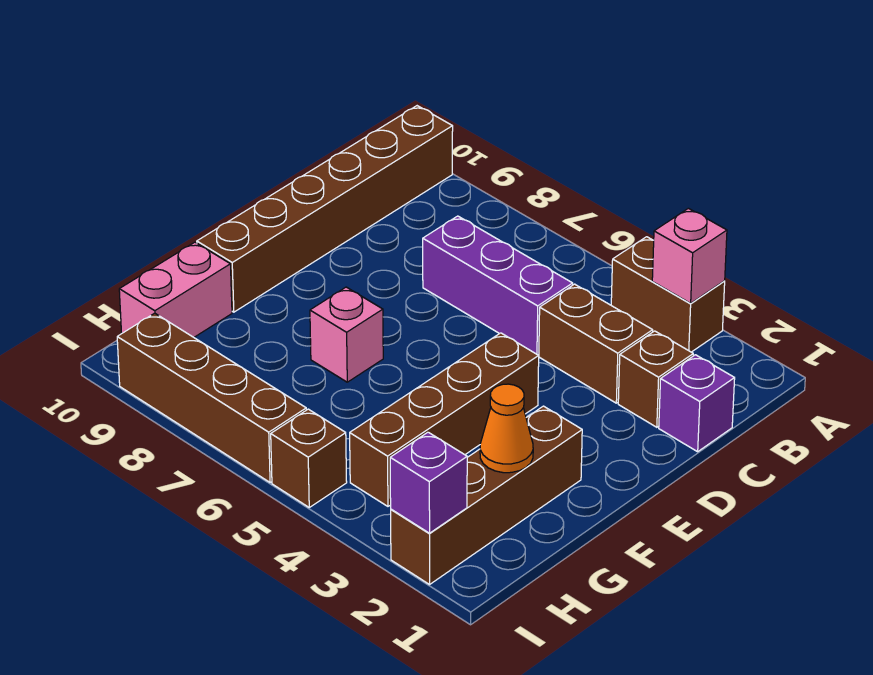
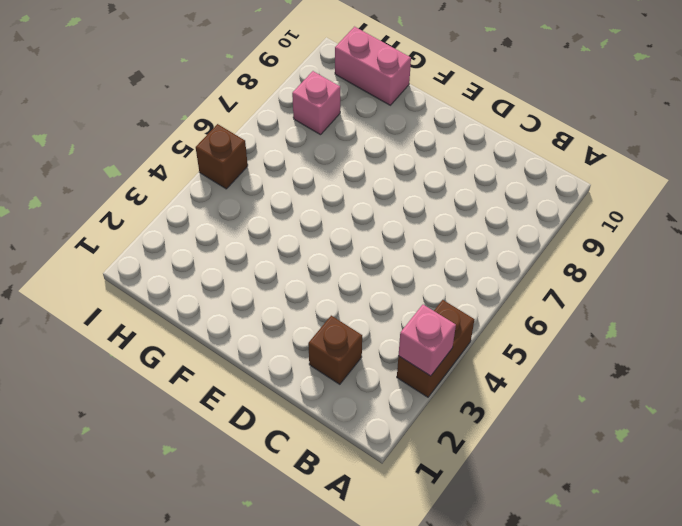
pink brick H8 level 1 -> pink brick F7 level 1
none -> brown brick A10:F10 level 1
none -> purple brick C1 level 1
none -> brown brick C3:C4 level 1

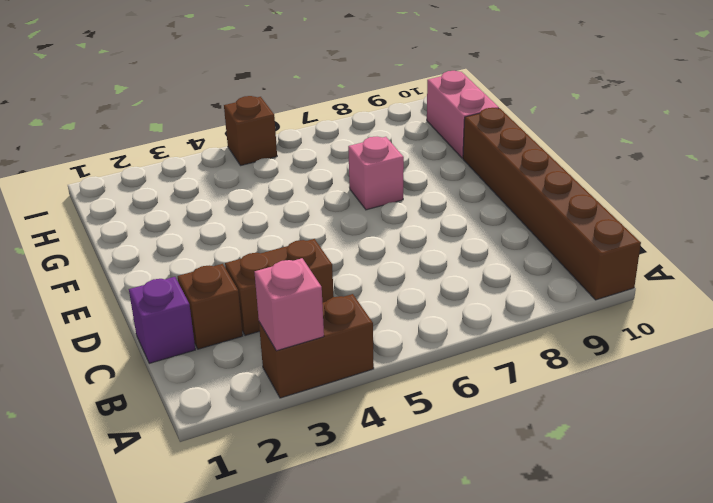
none -> purple brick C5:C7 level 1
none -> brown brick E4:H4 level 1
none -> brown brick F2:I2 level 1

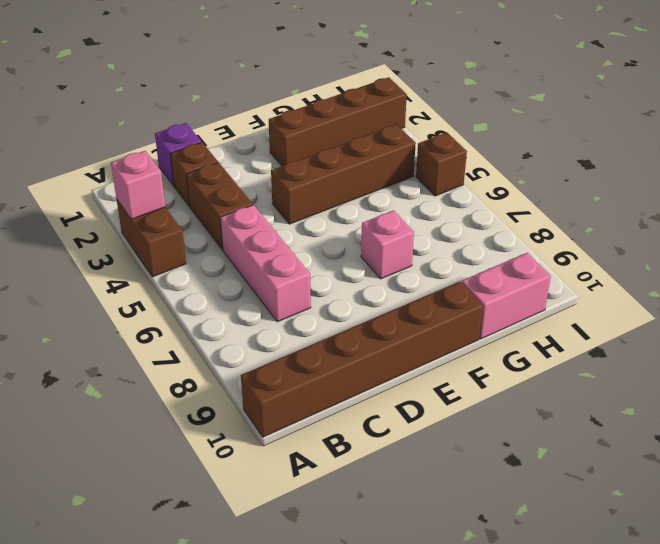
pink brick C5:C7 level 1 -> purple brick C5:C7 level 1
none -> brown brick I6:I9 level 1
none -> orange cone G2 level 2
none -> purple brick I2 level 2

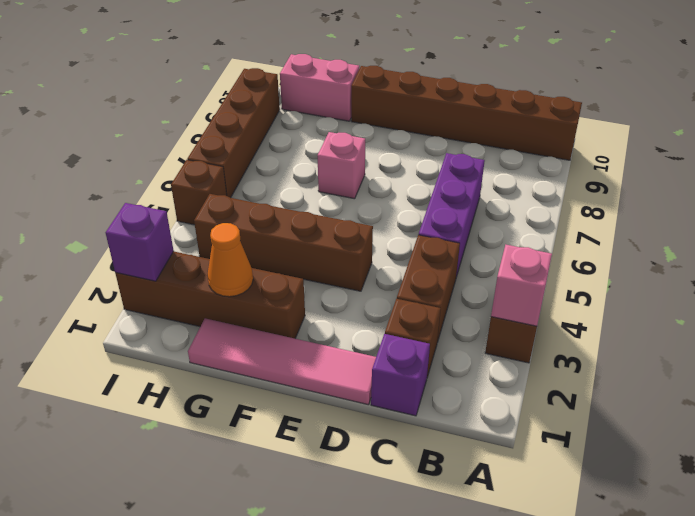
pink tile D1:G1 level 1 -> none

